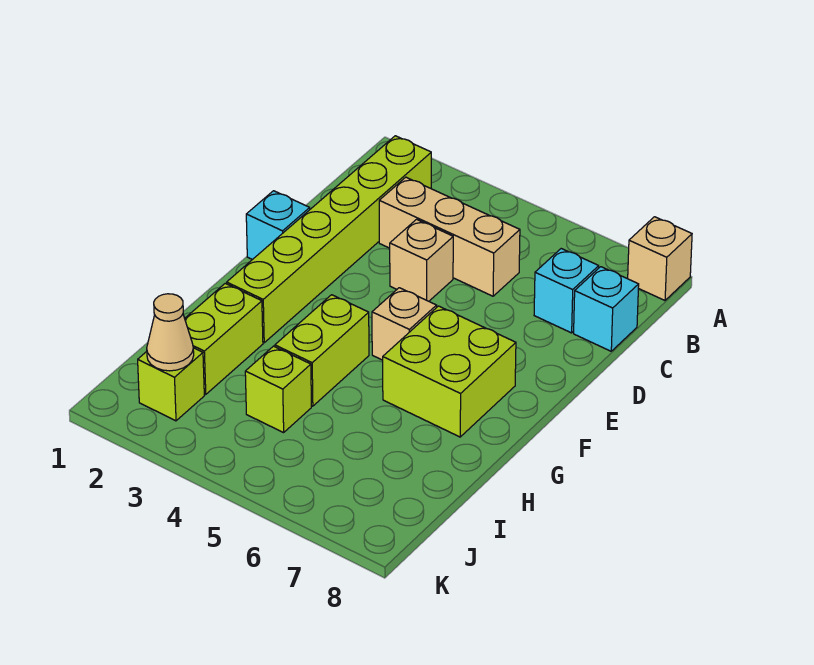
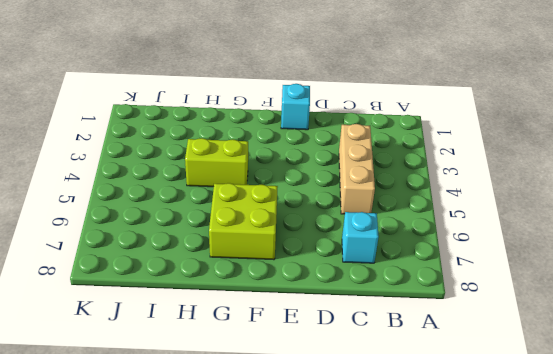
none -> tan brick A8 level 1
none -> lime brick B2:G2 level 1
none -> cyan brick C8 level 1

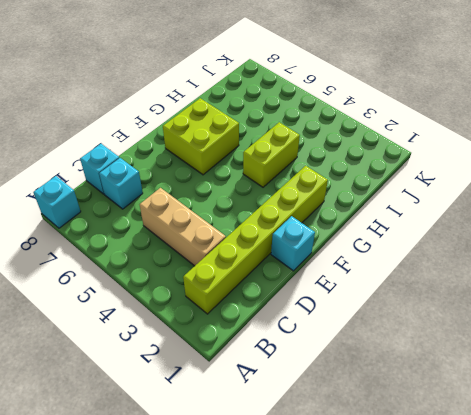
cyan brick A8 level 1 -> tan brick A8 level 1
none -> tan brick D4 level 1
none -> tan brick F5 level 1
none -> lime brick H2:I2 level 1

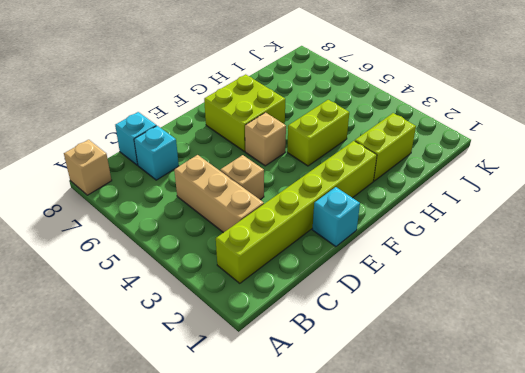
none -> lime brick I4 level 1
none -> lime brick J2 level 1
none -> tan cone J2 level 2

